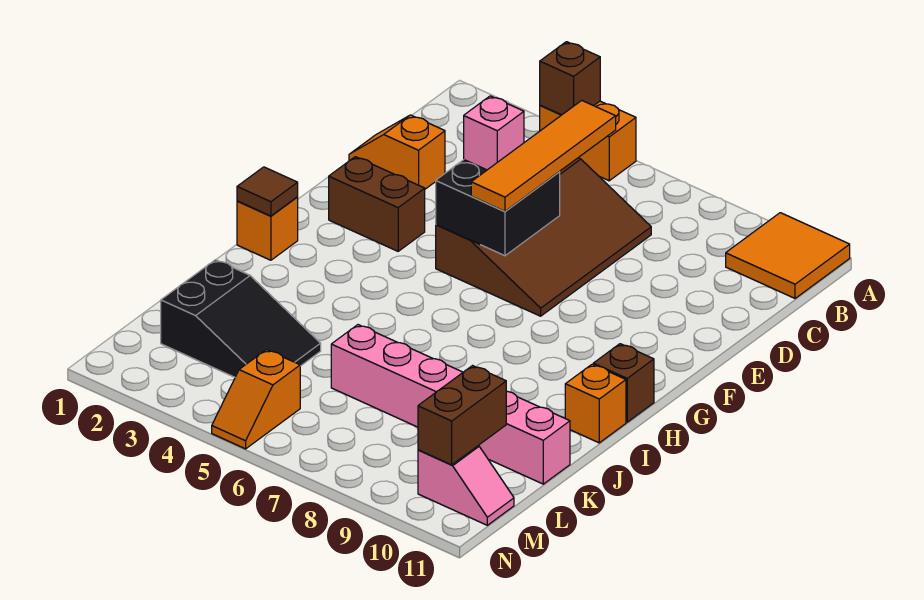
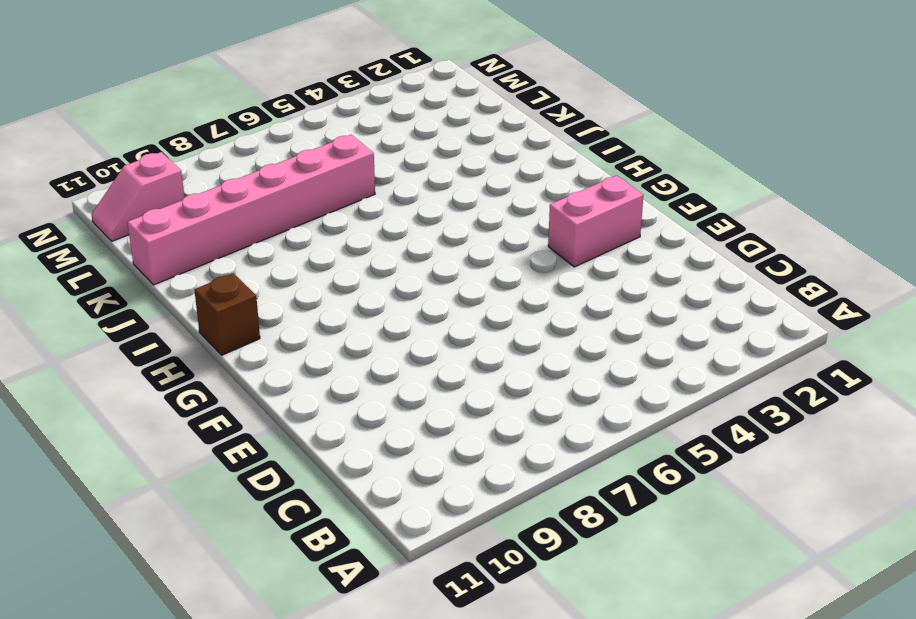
pink brick F2:F3 level 1 -> brown brick F2:F3 level 1
none -> orange brick A4:A5 level 1
none -> orange tile A10:B11 level 1
none -> brown slope C5:F7 level 1 top 5

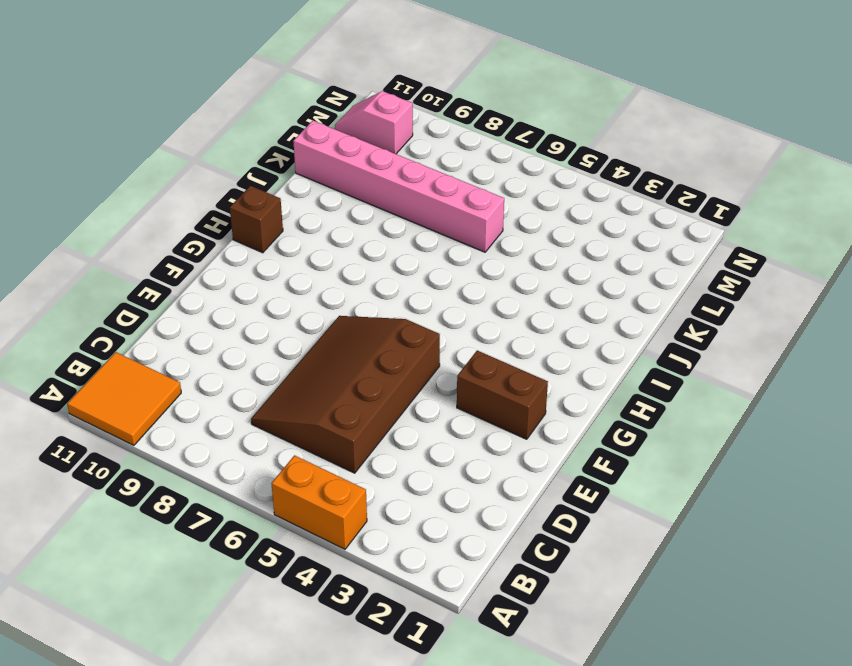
none -> orange slope D1:D2 level 1 top 2
none -> orange brick H1 level 1
none -> orange brick I11 level 1

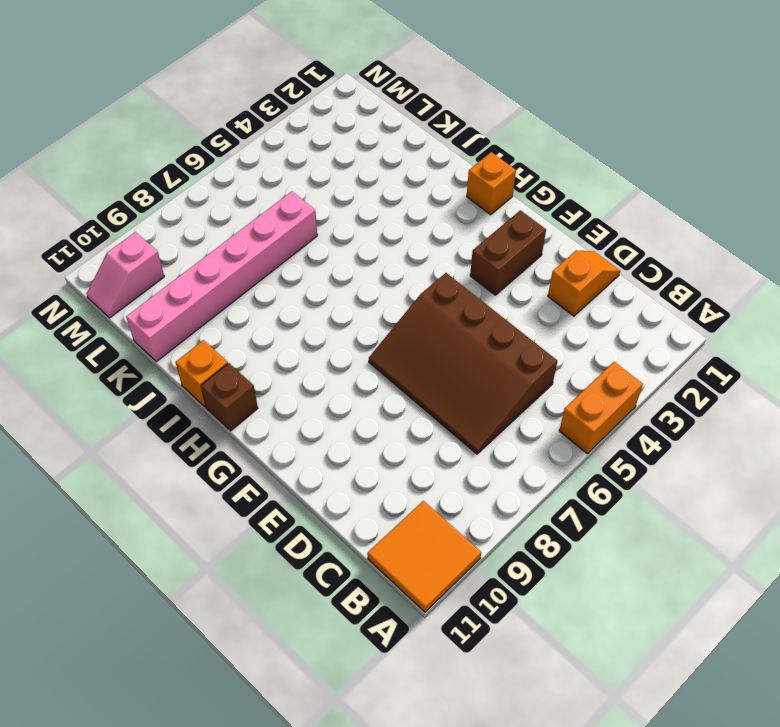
none -> black slope K2:L4 level 1 top 2
none -> orange slope M5:N5 level 1 top M
none -> brown brick A4 level 2

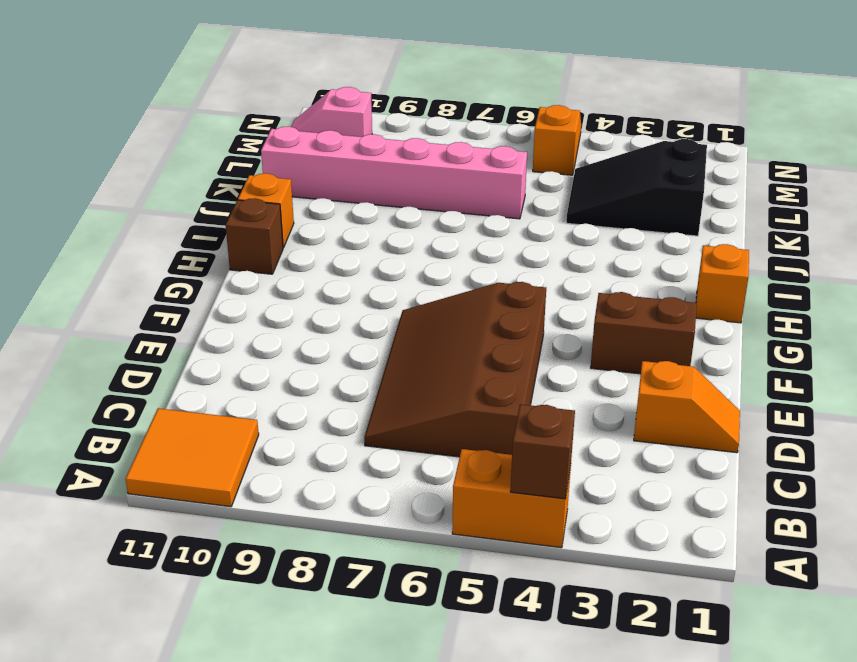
none -> black brick E5:F6 level 2
none -> brown tile H1 level 2
none -> brown brick L10:M10 level 2

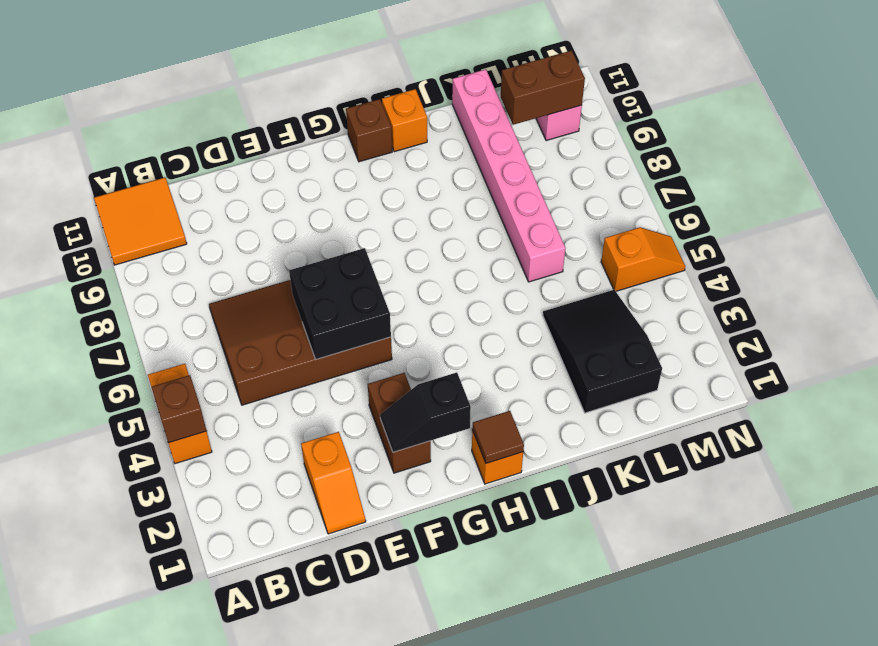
black slope F2:G2 level 2 top G -> none
none -> orange tile C6:F6 level 3
none -> pink brick E5 level 3

